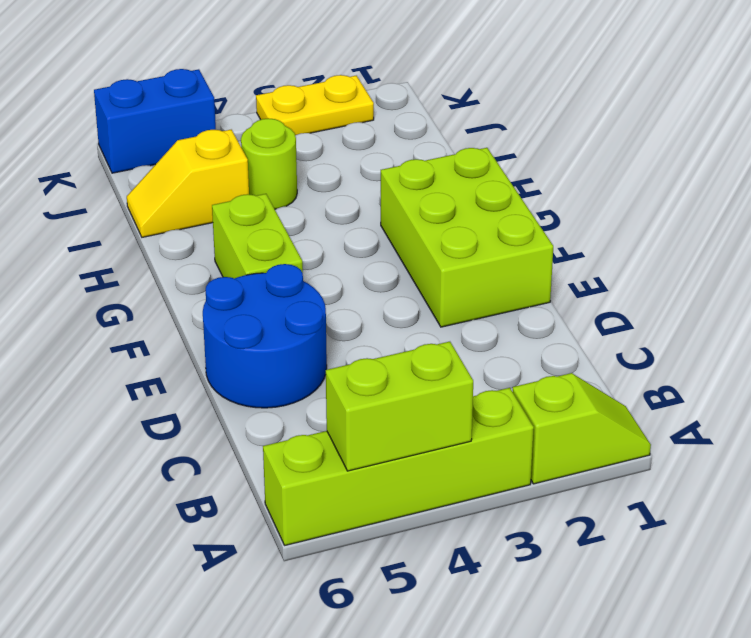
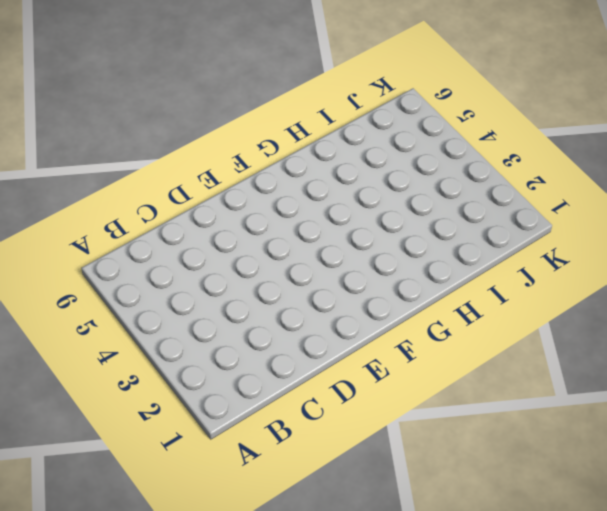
none -> lime slope A1:A2 level 1 top 2
none -> lime brick A3:A6 level 1

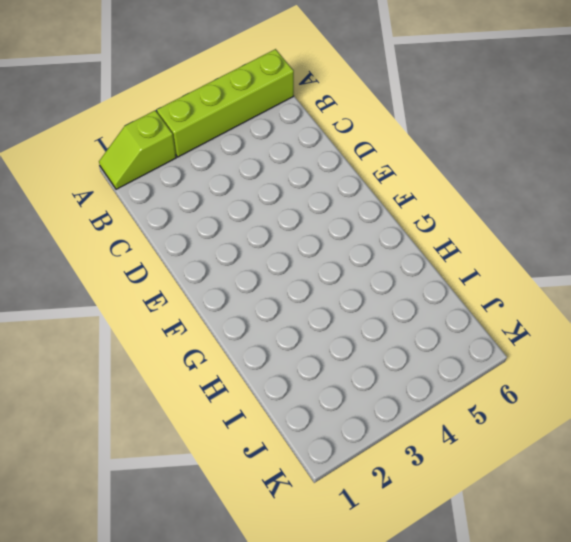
none -> blue round brick D5:E6 level 1
none -> lime brick E1:G2 level 1

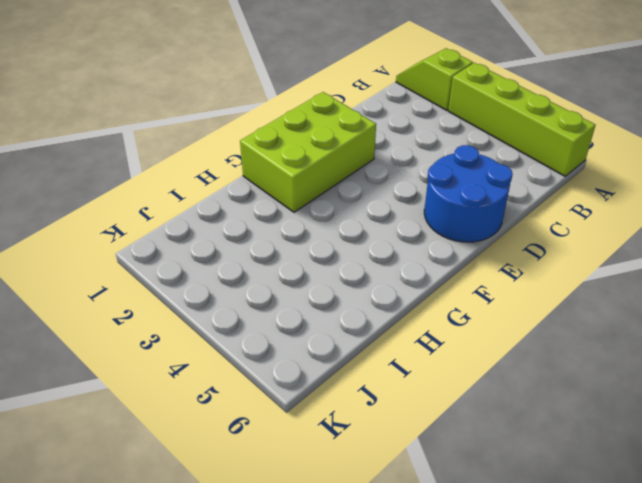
none -> lime brick F5:G5 level 1
none -> lime round brick I4 level 1

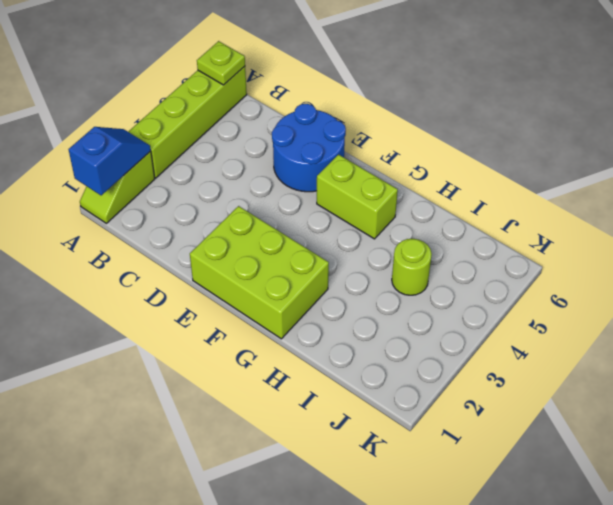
blue slope A1:A2 level 2 top 1 -> none
lime plate A6 level 2 -> none
none -> yellow slope I5:I6 level 1 top 5
none -> yellow plate K2:K3 level 1

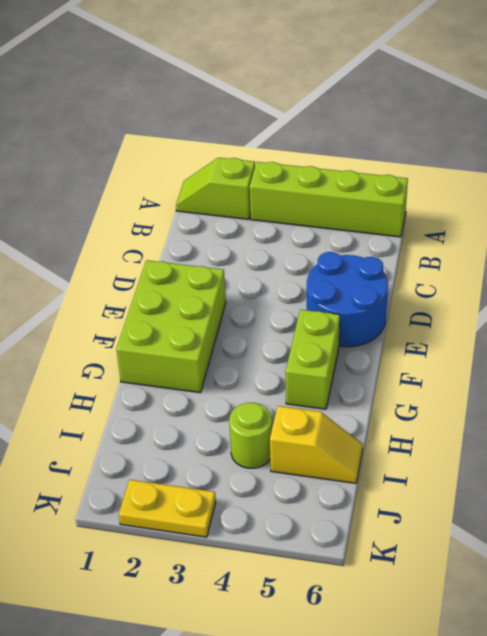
none -> blue brick K5:K6 level 1
none -> lime brick A4:A5 level 2

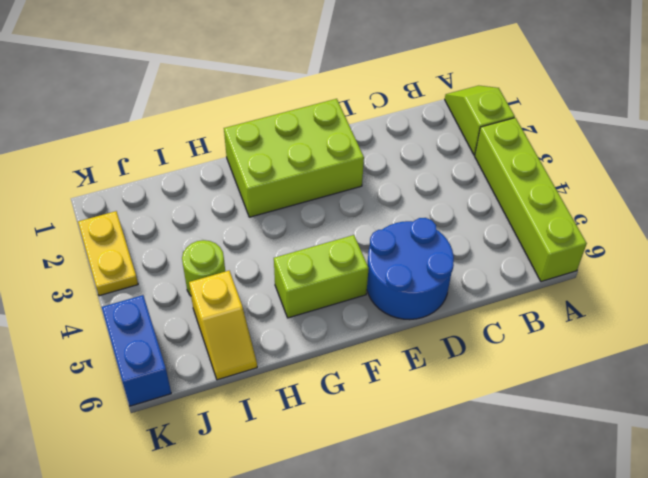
none -> lime brick A4:A5 level 2

